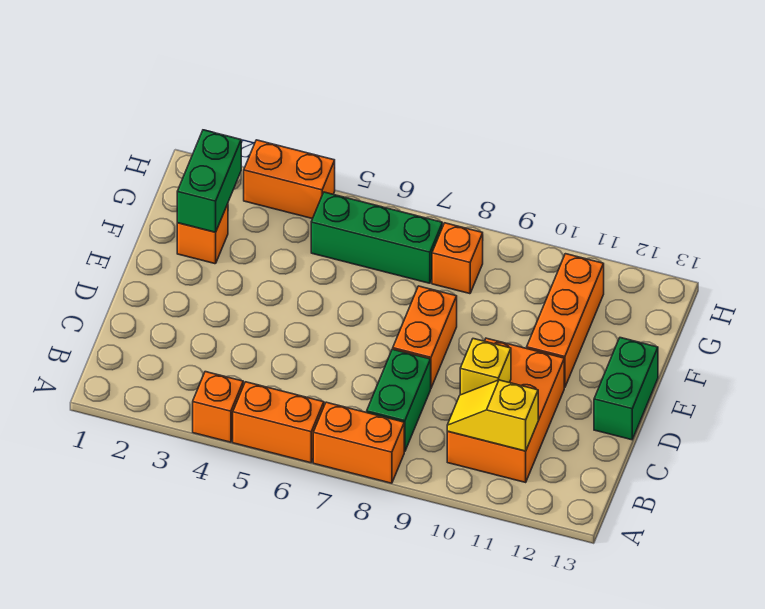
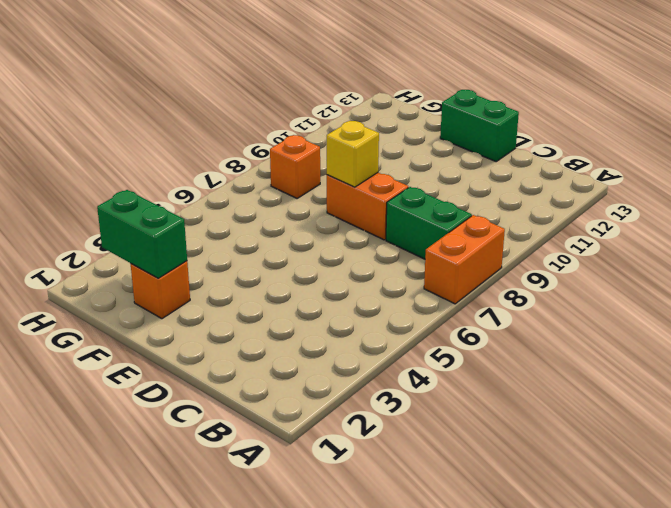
yellow brick E8 level 2 -> yellow brick C10 level 2
none -> orange brick A4 level 1
none -> orange brick A5:A6 level 1
none -> orange brick B10:D11 level 1

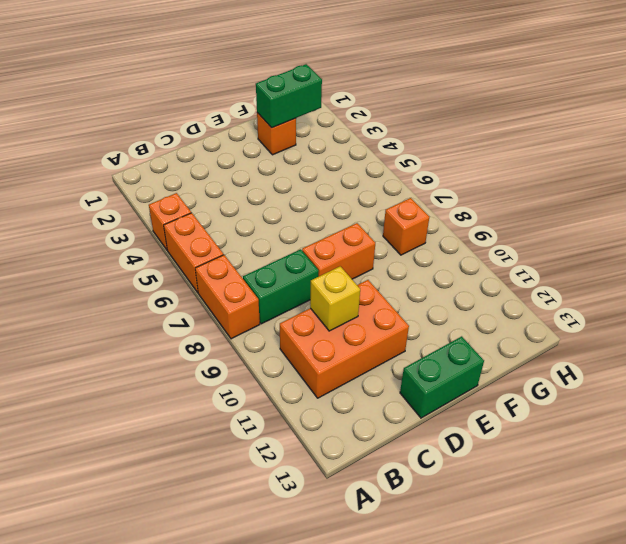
none -> orange brick E11:G11 level 1
none -> green brick G5:G7 level 1
none -> orange brick H3:H4 level 1

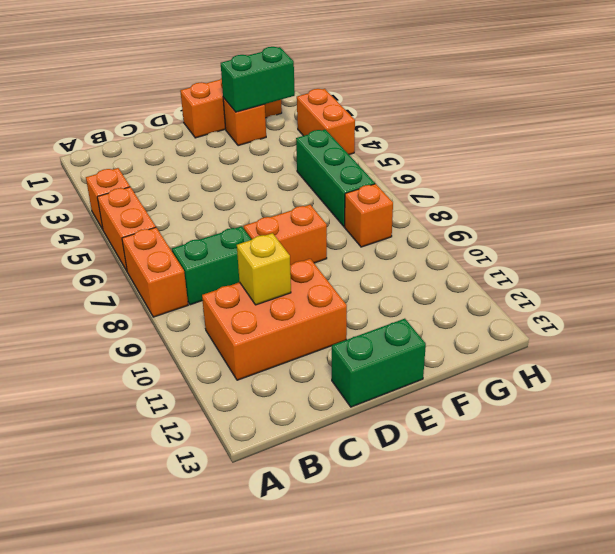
orange brick E1:G1 level 1 -> orange brick E11:G11 level 1
none -> yellow slope B10:B11 level 2 top 11

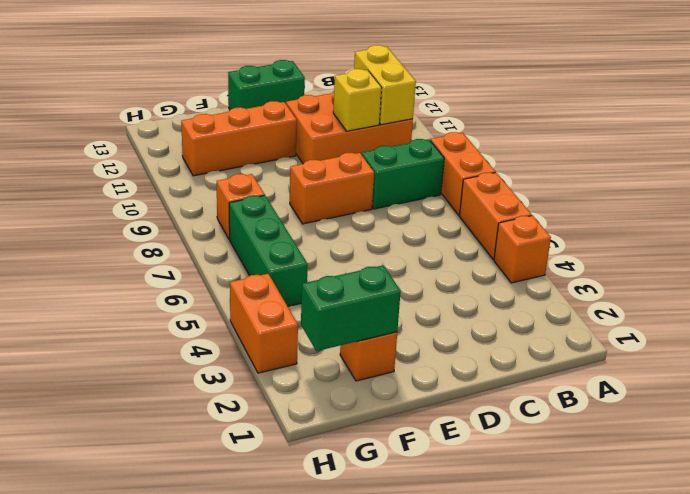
yellow brick B10:B11 level 2 -> yellow slope B10:B11 level 2 top 11

